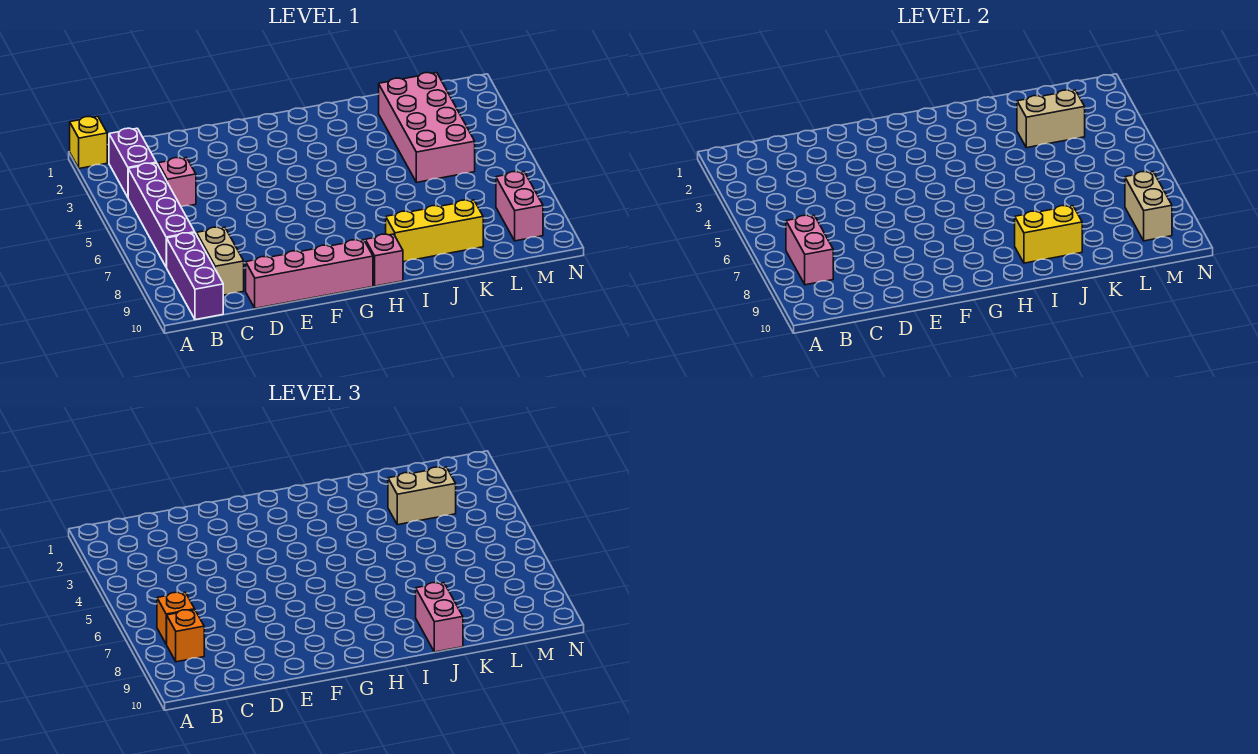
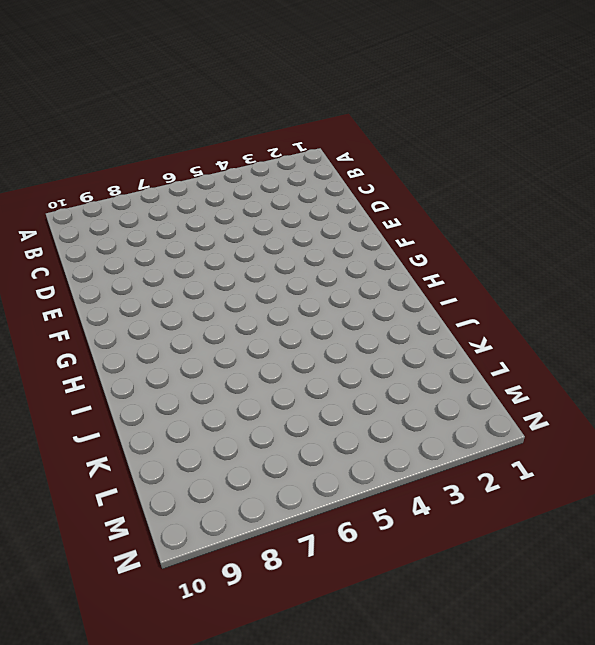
none -> yellow brick A1 level 1
none -> purple brick B2:B3 level 1
none -> purple brick B4:B7 level 1

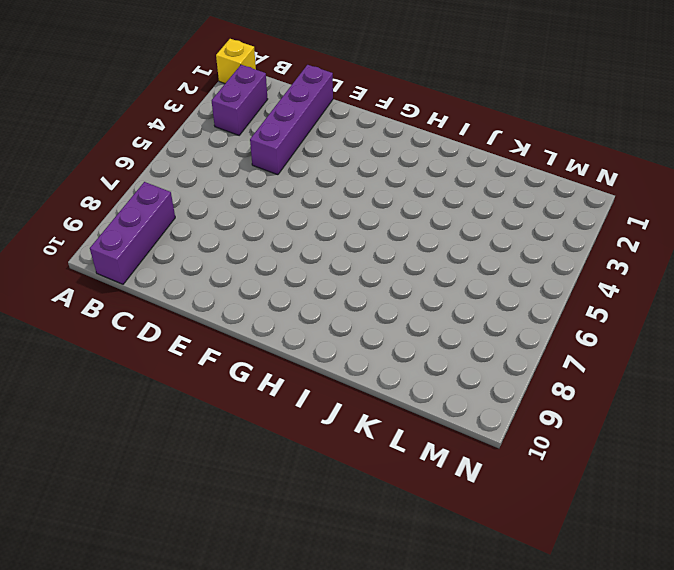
purple brick D1:D4 level 1 -> purple brick B4:B7 level 1
none -> pink brick C4 level 1
none -> tan brick C8:C9 level 1
none -> pink brick D10:G10 level 1

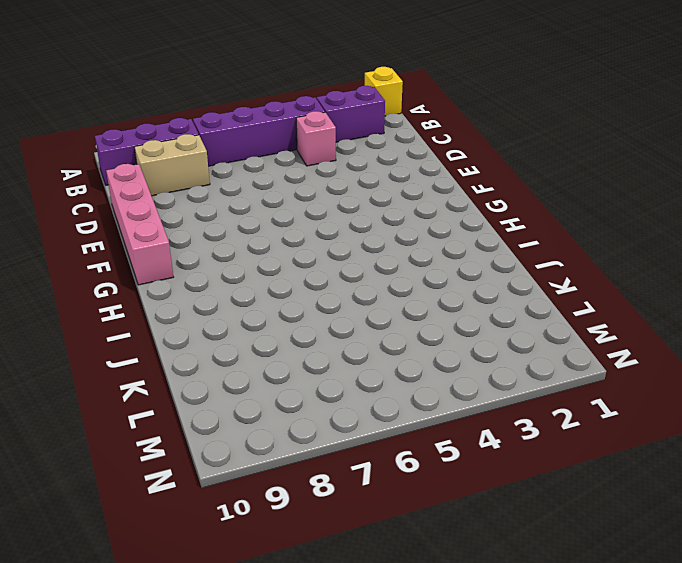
none -> pink brick H10 level 1
none -> yellow brick I9:K9 level 1
none -> pink brick K2:L5 level 1

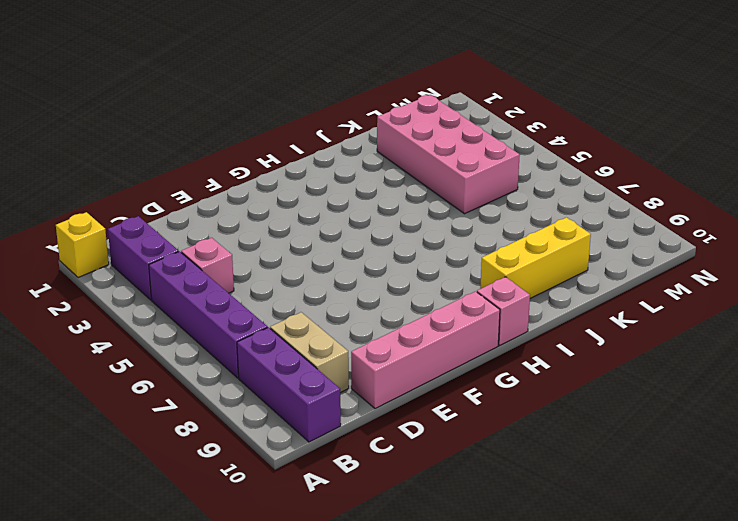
none -> pink brick M8:M9 level 1
none -> pink brick B7:B8 level 2
none -> yellow brick I9:J9 level 2

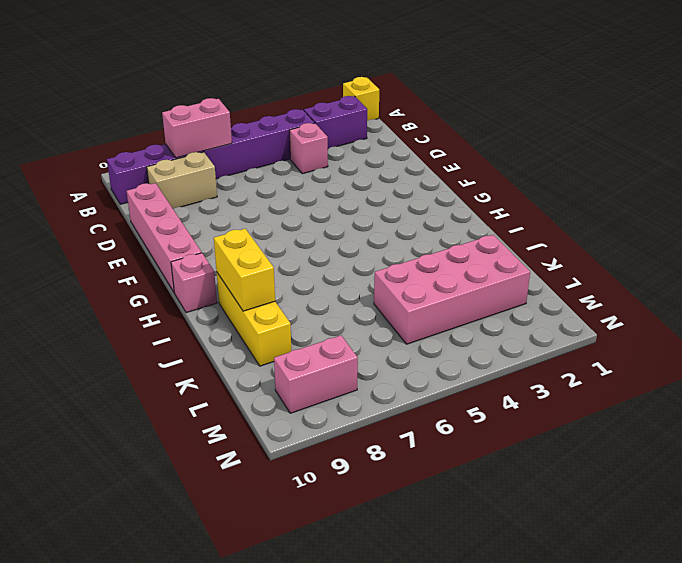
none -> tan brick K3:L3 level 2
none -> tan brick M8:M9 level 2
none -> orange brick B7 level 3

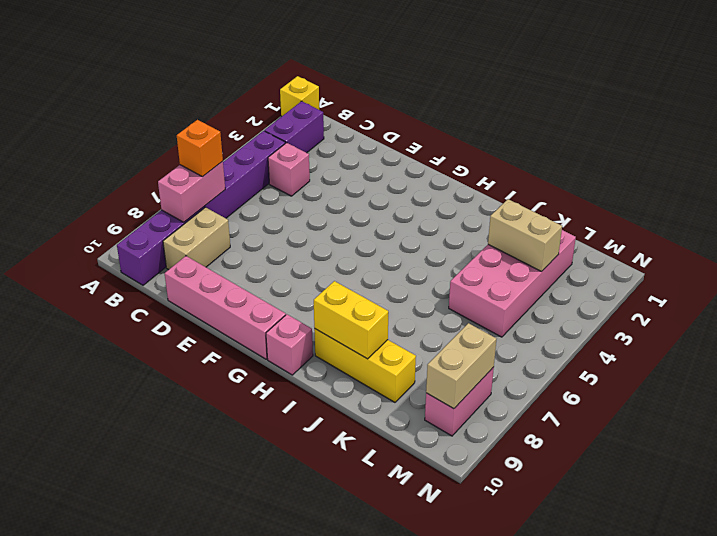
none -> orange brick B8 level 3
none -> pink brick J9:J10 level 3
none -> tan brick K3:L3 level 3

